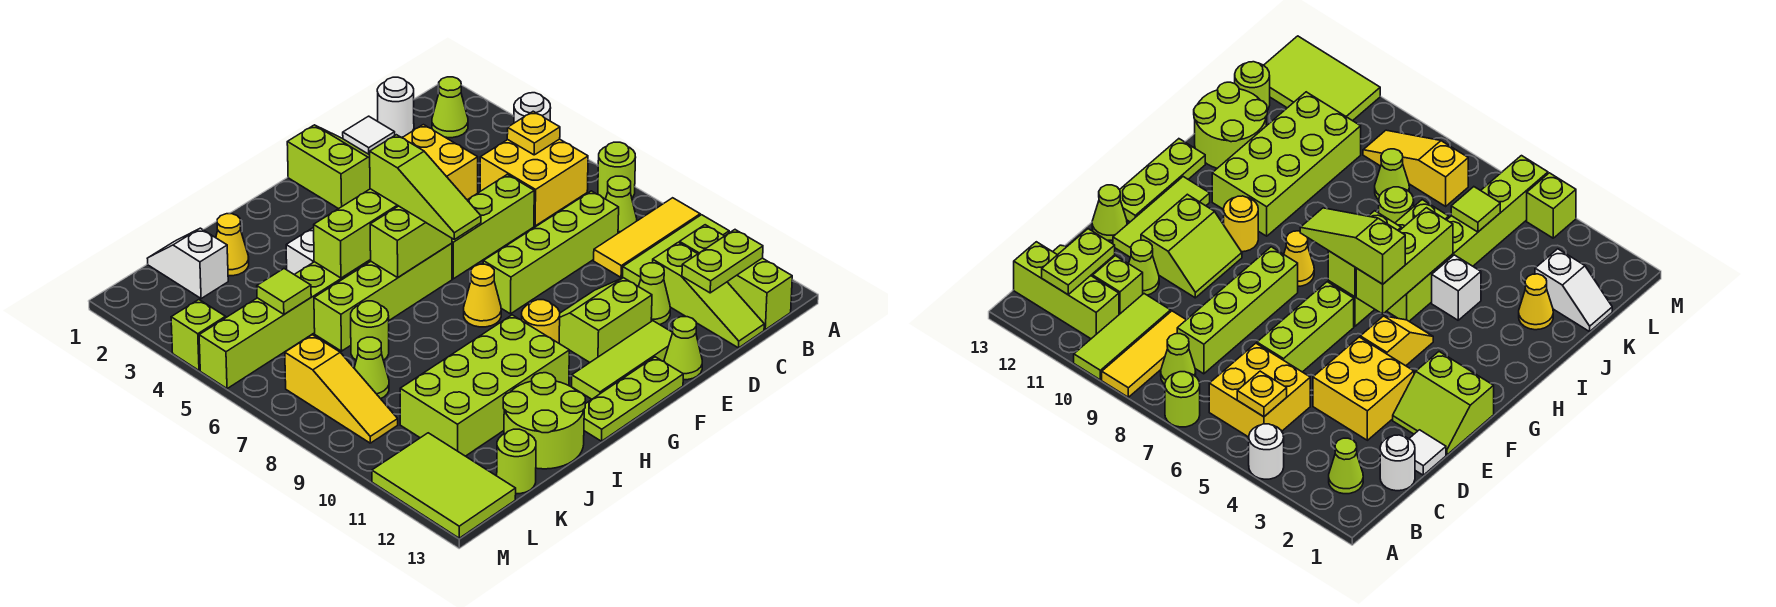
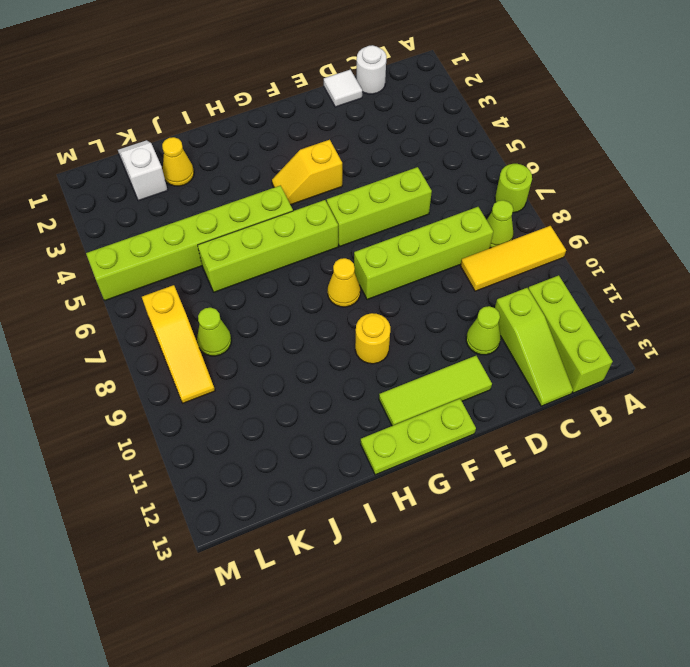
none -> white round brick A4 level 1
none -> lime tile A10:C10 level 1
none -> lime cone B2 level 1
none -> yellow brick B5:C6 level 1

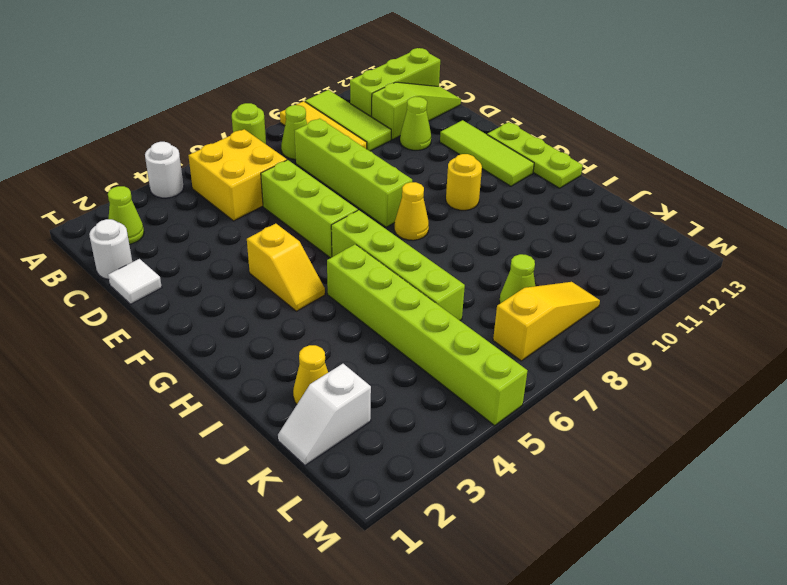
none -> yellow brick D3:E4 level 1
none -> lime slope E1:F2 level 1 top F
none -> lime slope E10:F11 level 1 top 11
none -> lime cone E13 level 1

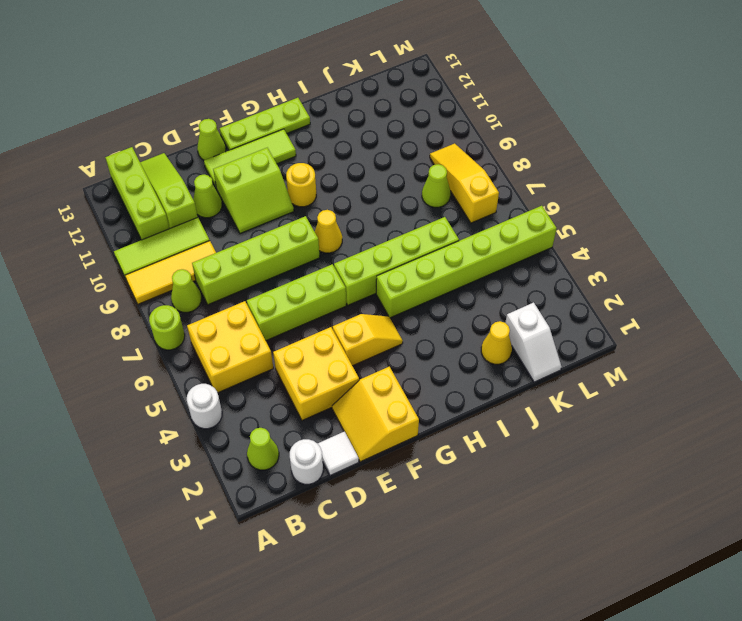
yellow slope E1:F2 level 1 top F -> lime slope E1:F2 level 1 top F
none -> lime brick H10:K11 level 1
none -> white brick I4 level 1
none -> lime round brick I12:J13 level 1
none -> lime round brick J7 level 1

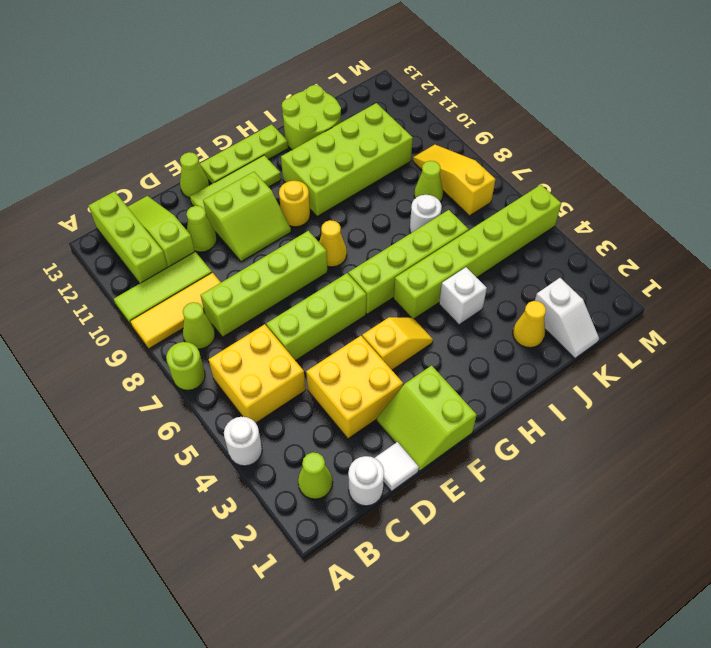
white round brick J7 level 1 -> lime round brick J7 level 1
none -> lime round brick K13 level 1
none -> lime tile L11:M13 level 1
none -> lime brick M4 level 1
none -> yellow plate B5 level 2

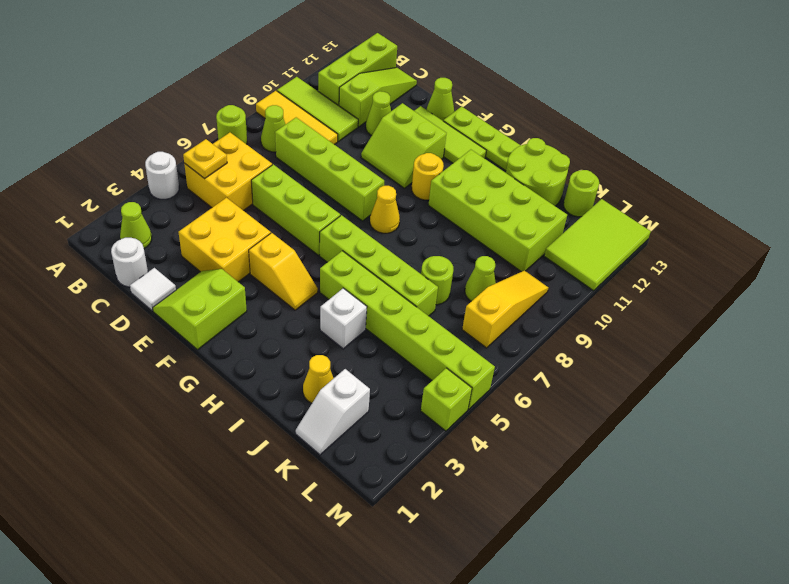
none -> lime plate B12:C12 level 2
none -> lime brick G5:I5 level 2
none -> lime brick G6:H6 level 2
none -> lime tile K5 level 2

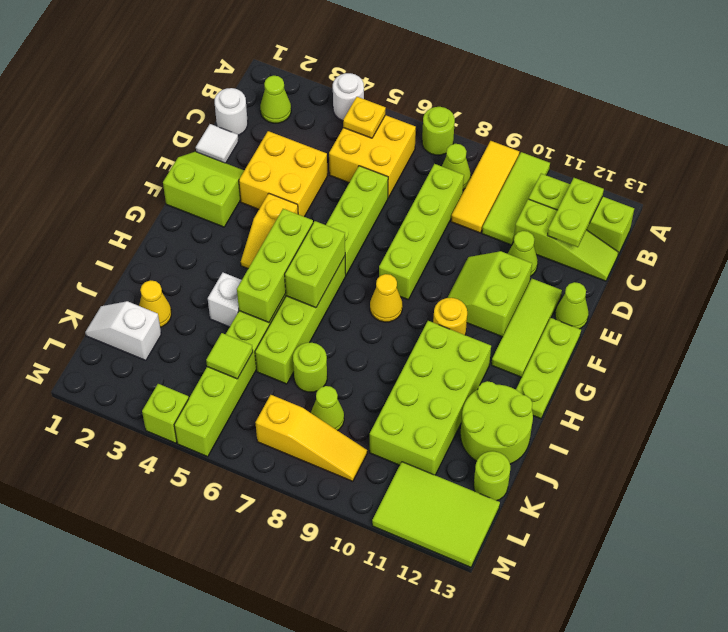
none -> lime slope G5:G7 level 3 top 5

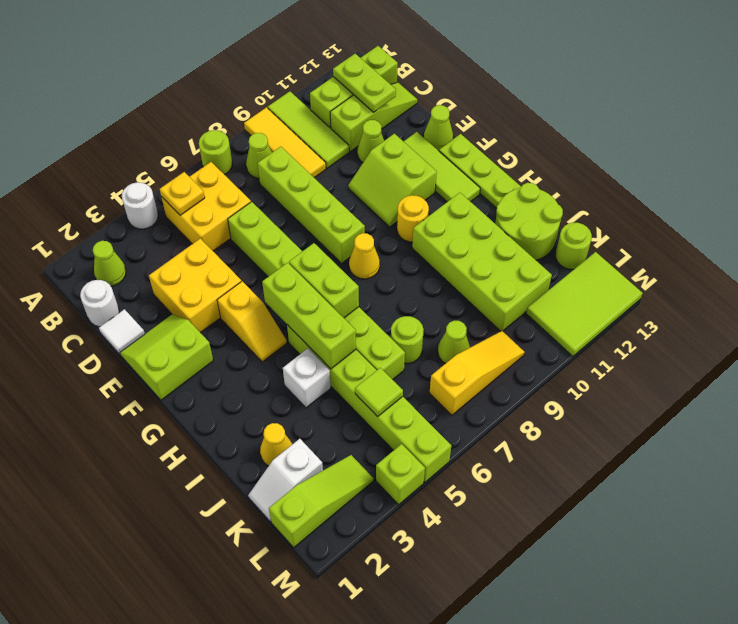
lime slope L1:L3 level 1 top 1 -> lime slope G5:G7 level 3 top 5

